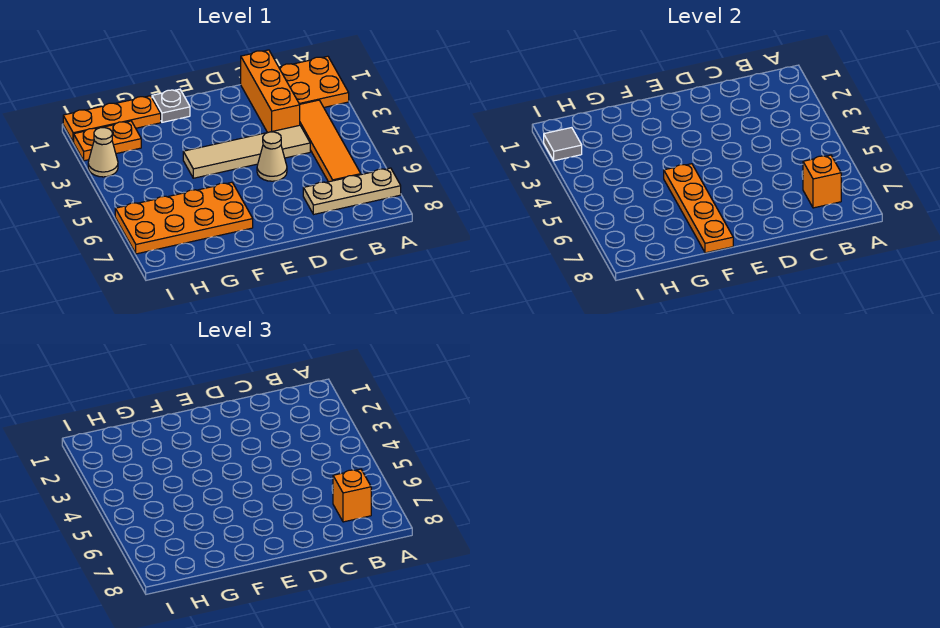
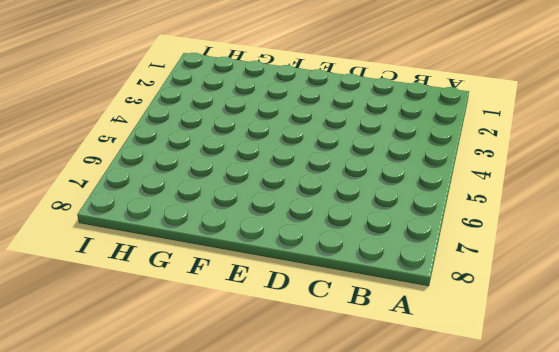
none -> orange plate A1:B2 level 1
none -> tan plate A7:C7 level 1
none -> orange tile B3:B6 level 1

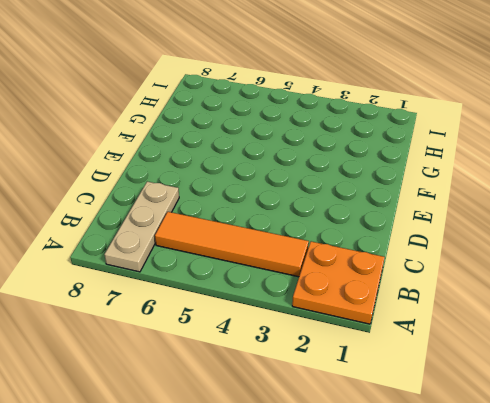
none -> orange brick C1:C3 level 1
none -> tan tile C4:F4 level 1
none -> tan cone D5 level 1

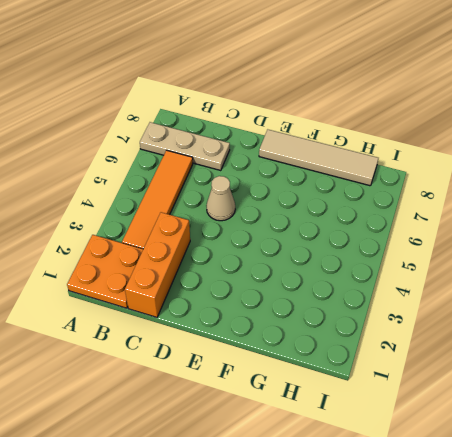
tan tile E8:H8 level 1 -> tan tile C4:F4 level 1
none -> grey plate F1 level 1
none -> orange plate F6:I7 level 1
none -> orange plate G1:I1 level 1

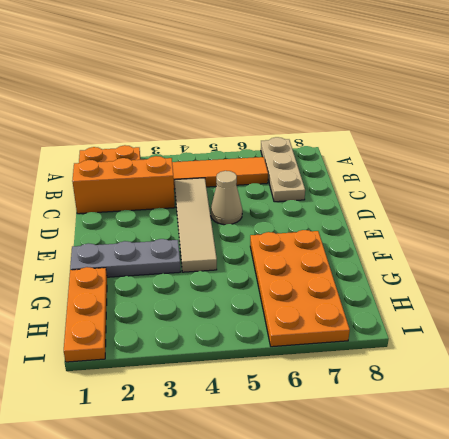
grey plate F1:F3 level 1 -> grey plate F1 level 1
none -> orange plate H2:I2 level 1
none -> tan cone I3 level 1
none -> orange brick B7 level 2

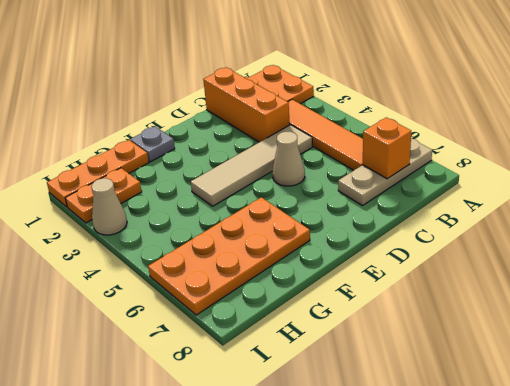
none -> orange plate F5:F8 level 2
none -> grey tile I2 level 2
none -> orange brick B7 level 3

